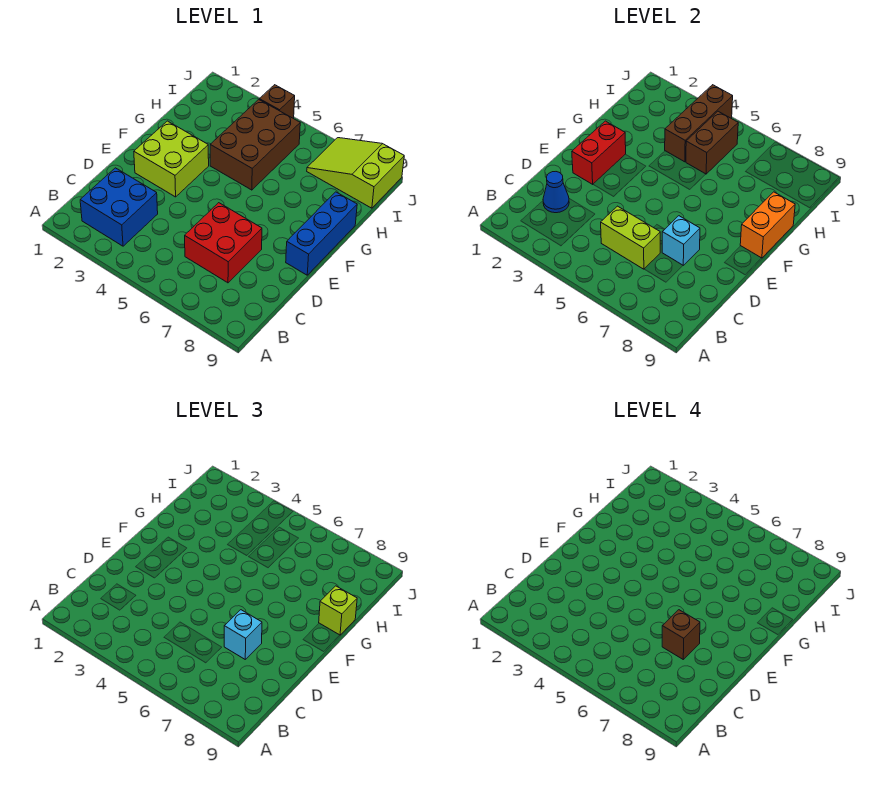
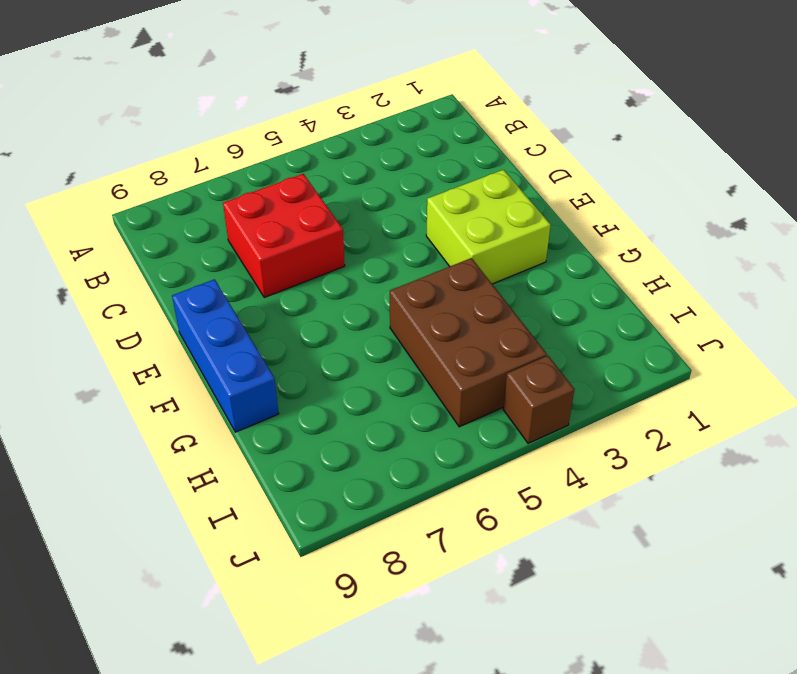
none -> blue brick B2:C3 level 1
none -> lime slope I7:J9 level 1 top 9
none -> blue cone C2 level 2

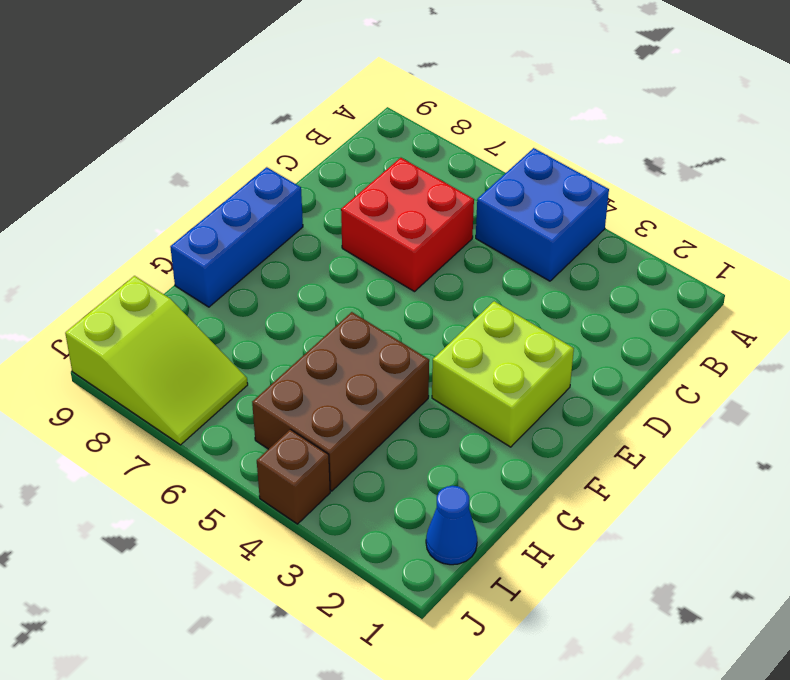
blue brick A4:B5 level 1 -> blue brick B2:C3 level 1
blue cone I1 level 1 -> blue cone C2 level 2
none -> lime brick C5:C6 level 2
none -> cyan brick D7 level 2
none -> red brick E2:F2 level 2

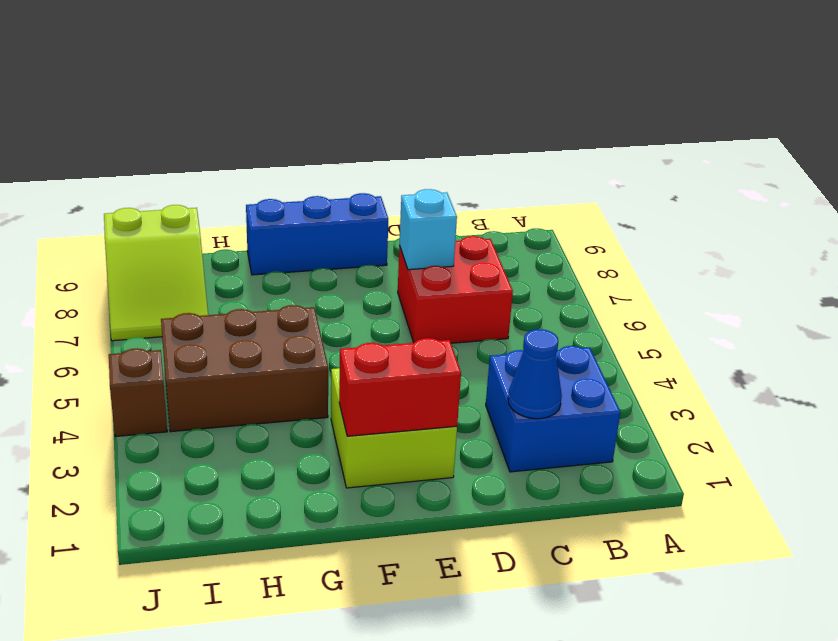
none -> lime brick C5:C6 level 2
none -> orange brick F9:G9 level 2
none -> brown brick H4:J4 level 2

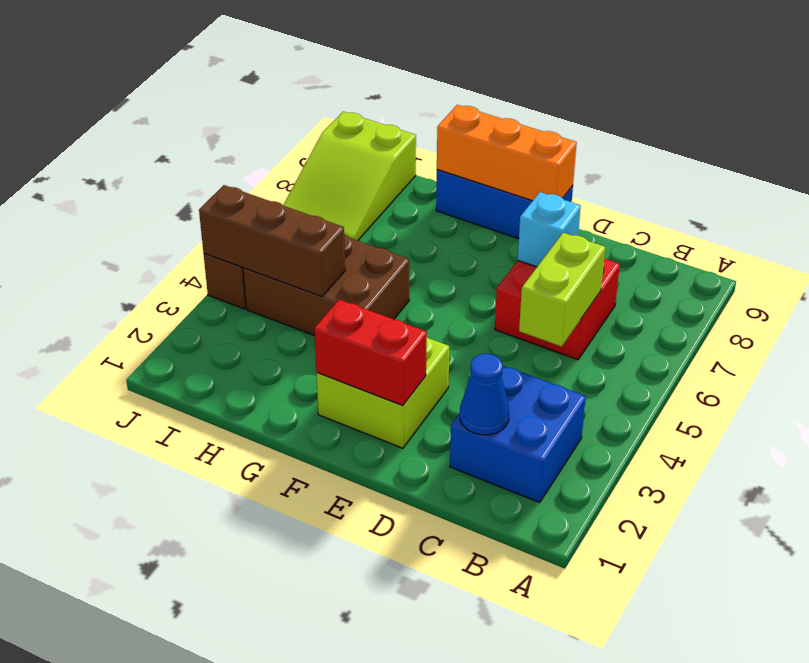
orange brick E9:G9 level 2 -> orange brick F9:G9 level 2
none -> brown brick H5:I5 level 2
none -> cyan brick D7 level 3
none -> lime brick G9 level 3

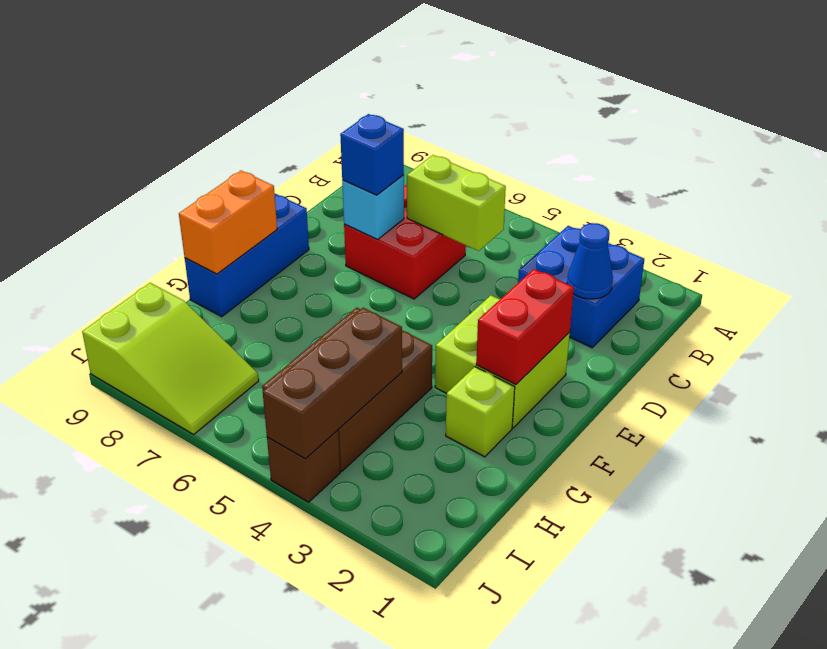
blue brick D7 level 3 -> cyan brick D7 level 3
lime brick G2 level 1 -> lime brick G9 level 3
none -> brown brick H5:I5 level 2
none -> brown brick D7 level 4

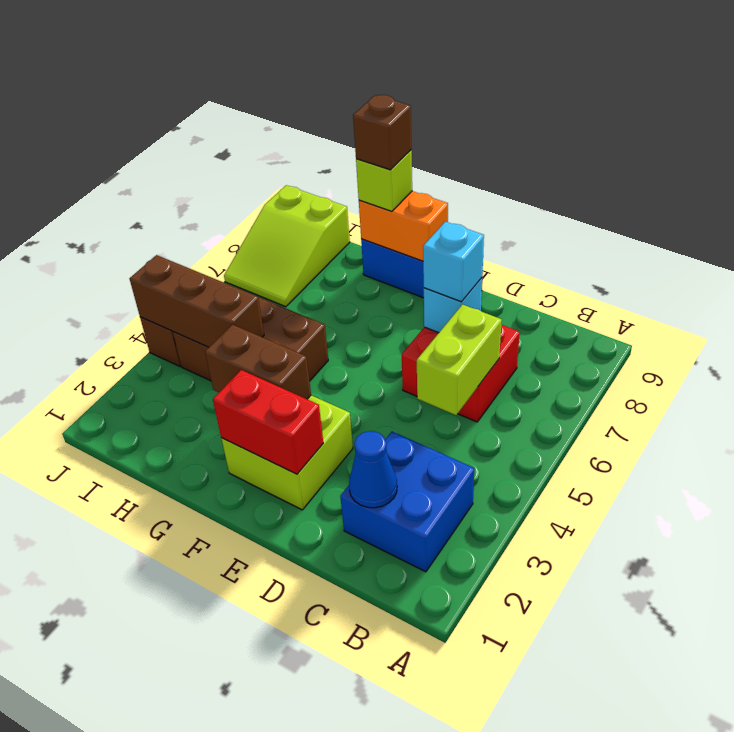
brown brick F3:G3 level 2 -> brown brick H5:I5 level 2
brown brick G9 level 4 -> brown brick D7 level 4

